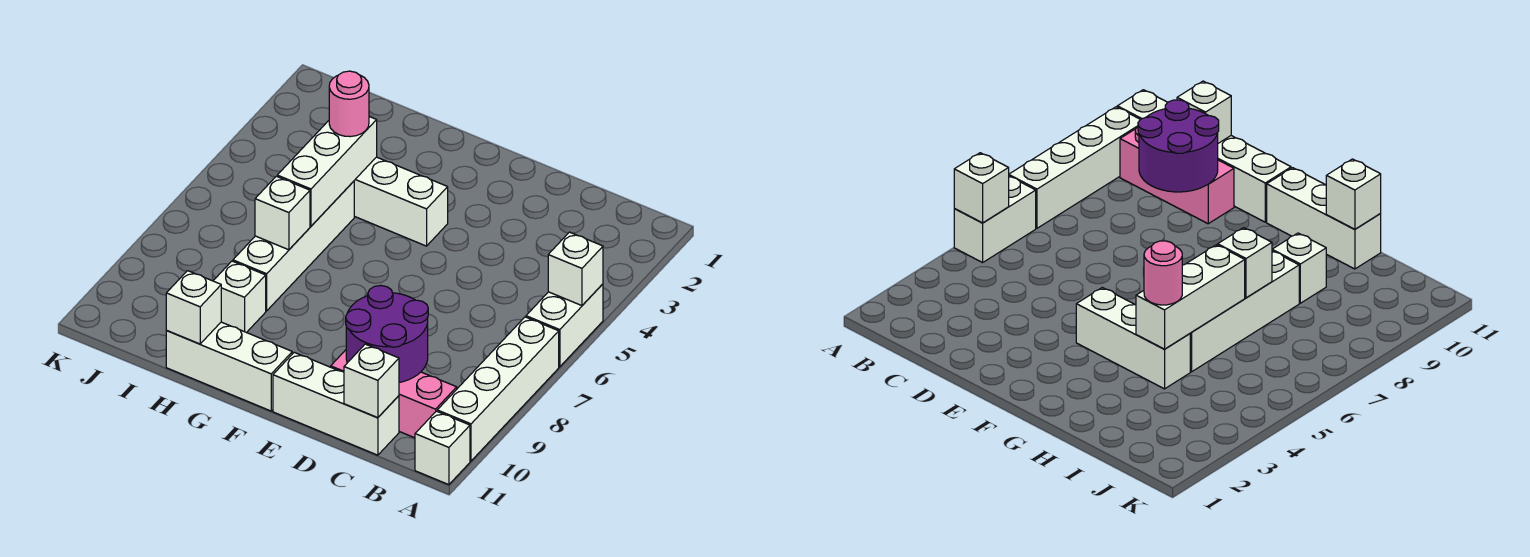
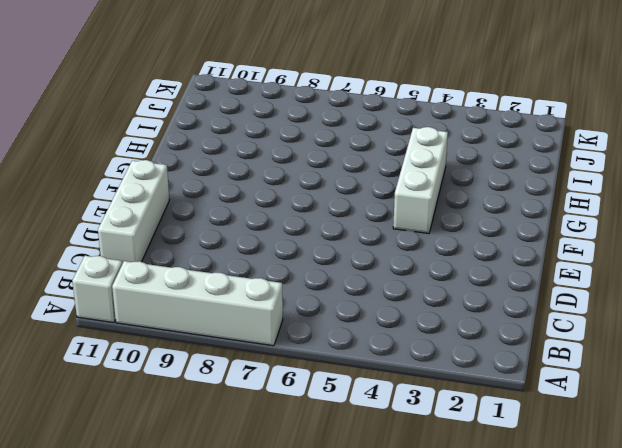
none -> white brick A5:A6 level 1
none -> pink brick B10:D10 level 1
none -> white brick F11:H11 level 1

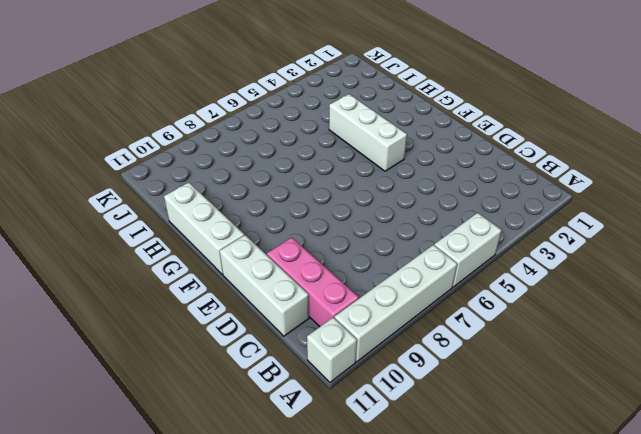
none -> white brick H5:H8 level 1
none -> white brick H9 level 1
none -> white brick A5 level 2

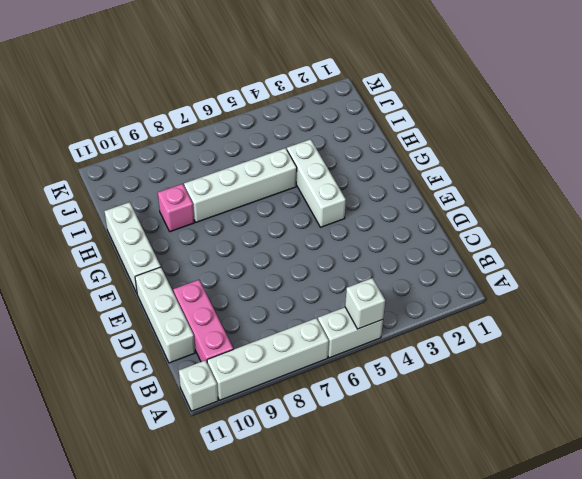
pink brick H9 level 1 -> white brick H9 level 1
none -> purple round brick C9:D10 level 2
none -> white brick C11 level 2
none -> white brick H4:H6 level 2

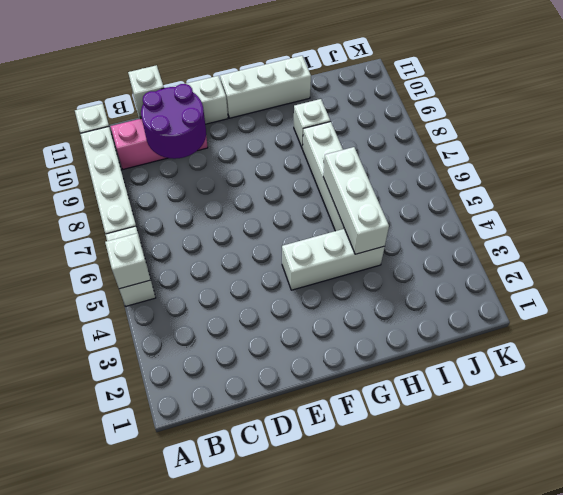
none -> white brick H7 level 2
none -> white brick H11 level 2
none -> pink round brick H4 level 3

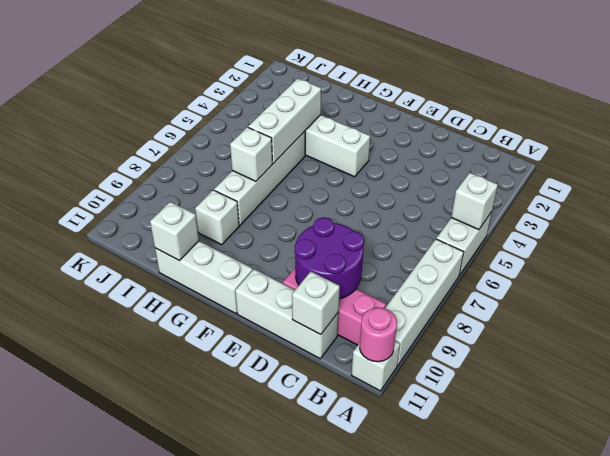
pink round brick A11 level 2 -> pink round brick H4 level 3

